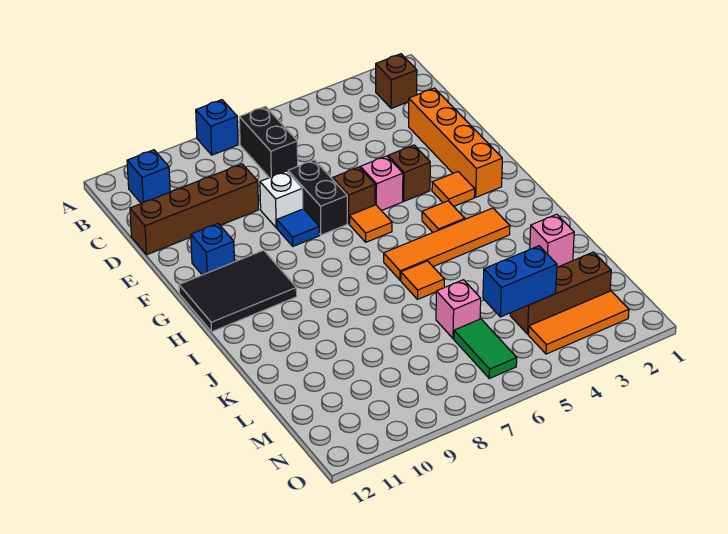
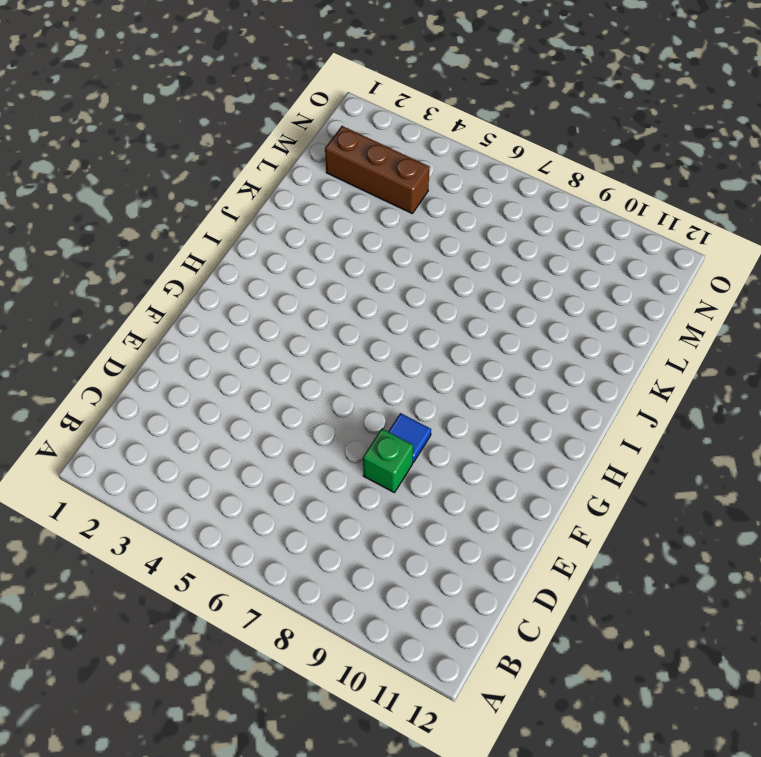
green brick E8 level 1 -> white brick E8 level 1
none -> blue brick A8 level 1
none -> brown brick B2 level 1
none -> black brick B7:C7 level 1

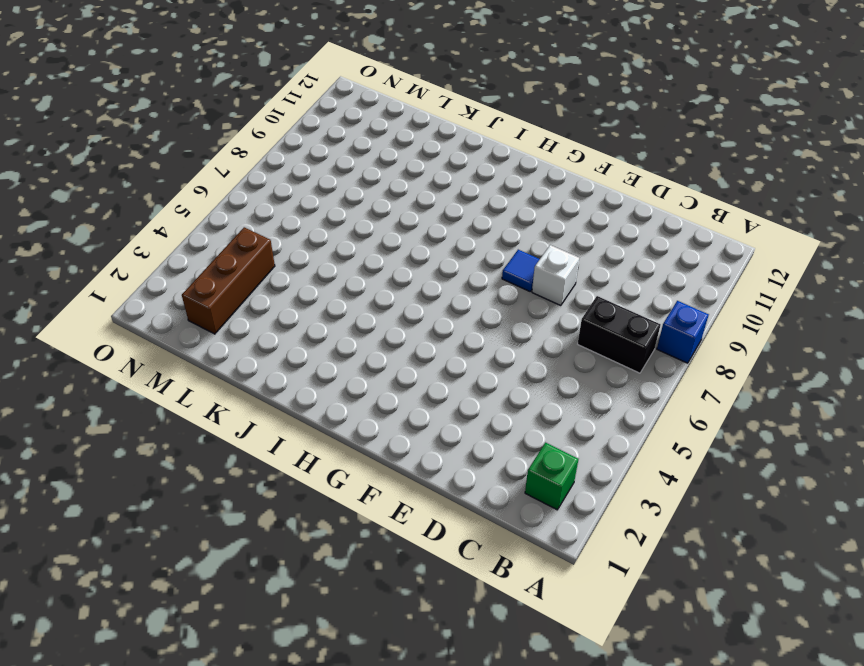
green brick B2 level 1 -> brown brick B2 level 1
none -> blue brick B11 level 1
none -> orange brick D2:G2 level 1
none -> brown brick D9:D12 level 1

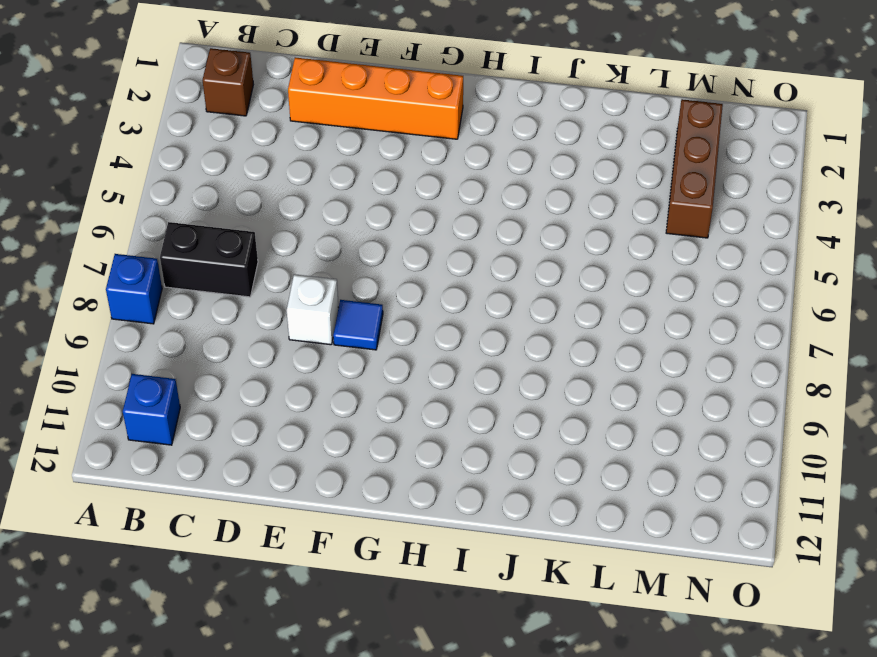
none -> brown brick D9:D12 level 1
none -> black brick E7:F7 level 1
none -> brown brick F4 level 1

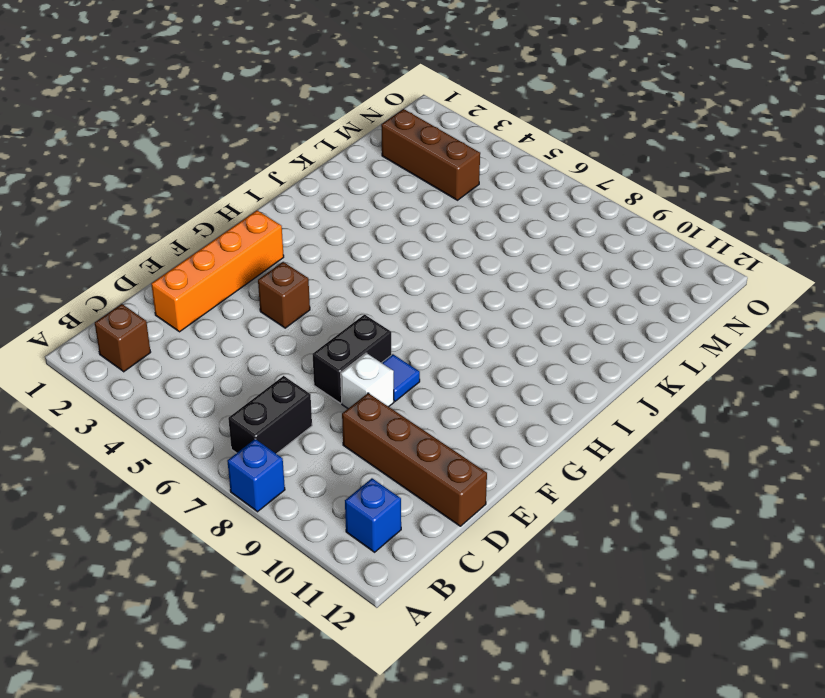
none -> pink brick F5 level 1
none -> brown brick F6 level 1
none -> blue brick F11 level 1

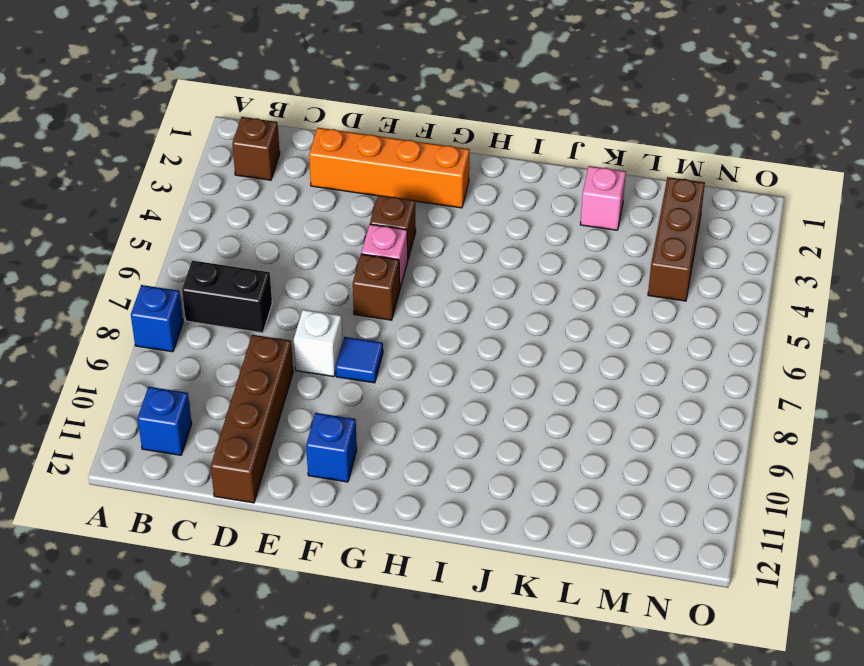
none -> black brick E7:F7 level 1
none -> orange tile G3 level 1
none -> orange tile G6 level 1

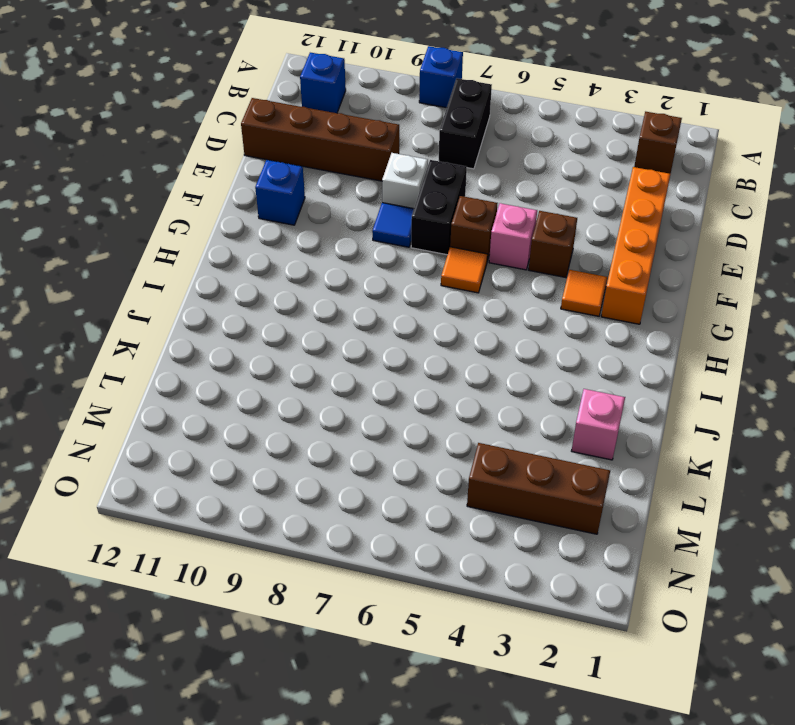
none -> black tile G10:H12 level 1
none -> orange tile H4 level 1
none -> orange tile I3:I6 level 1

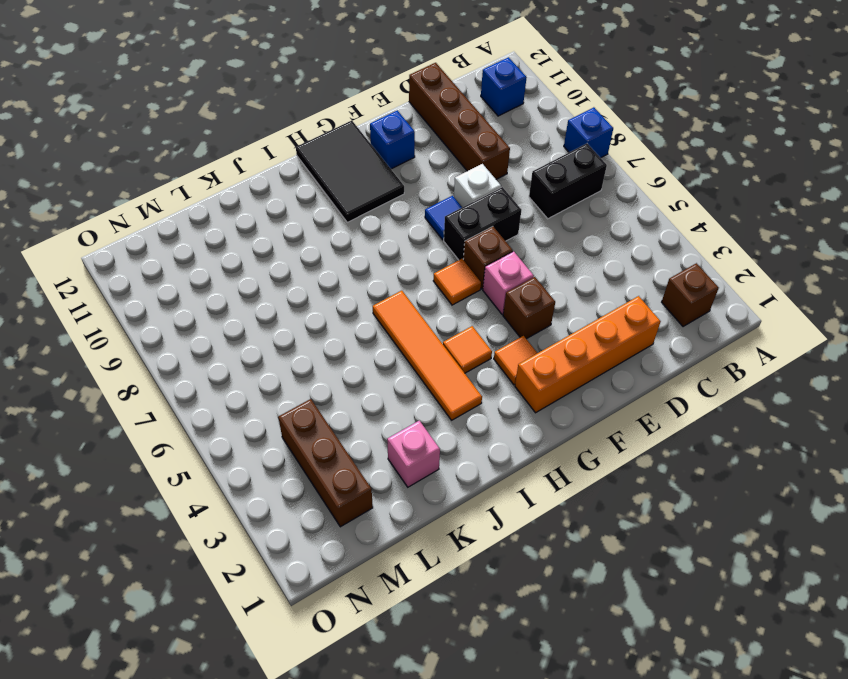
none -> orange tile J6 level 1
none -> pink brick L6 level 1
none -> green tile M6:N6 level 1

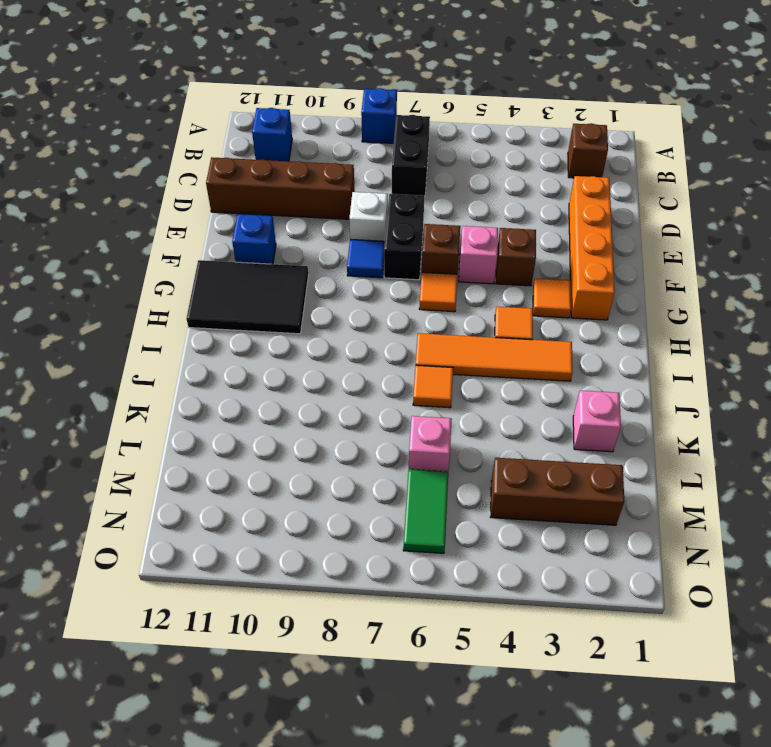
none -> orange tile N2:N4 level 1
none -> blue brick M4:M5 level 2

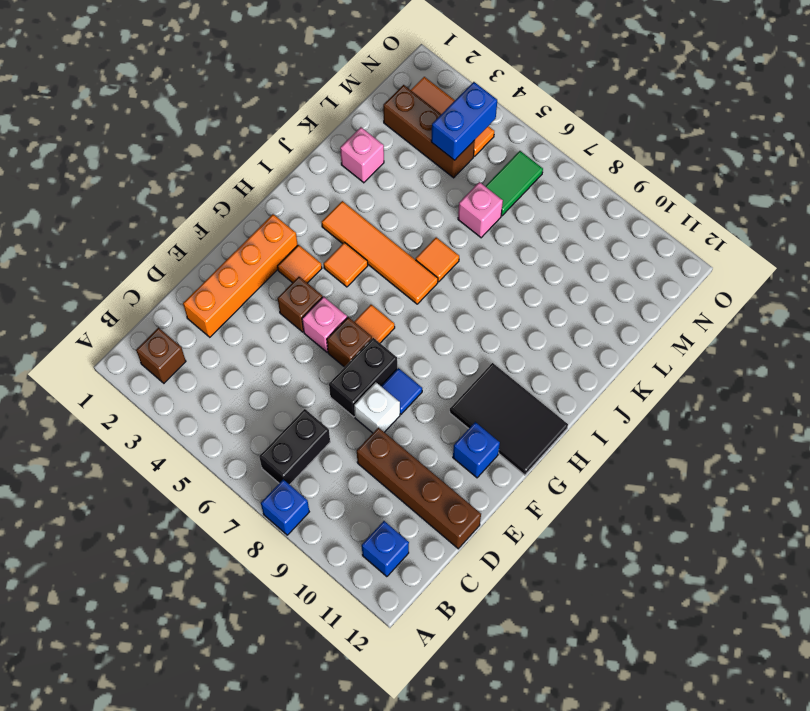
blue brick M4:N4 level 2 -> blue brick M4:M5 level 2

